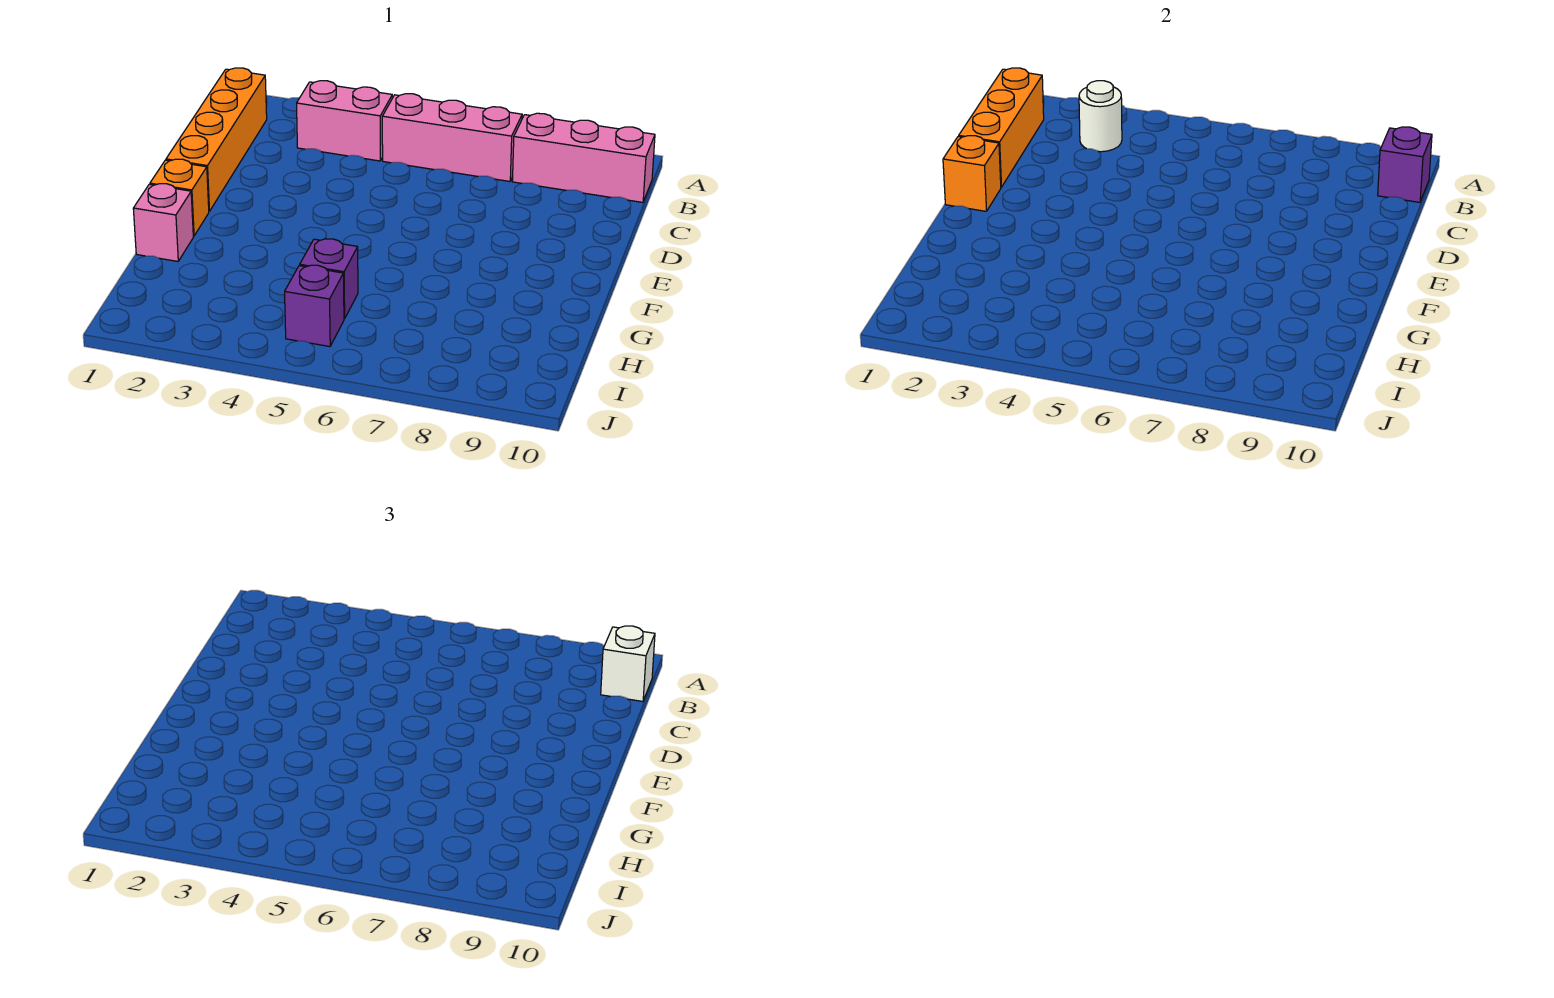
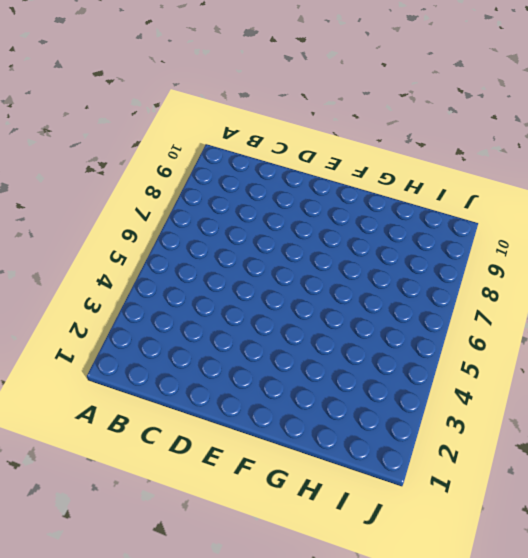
none -> orange brick B1:E1 level 1
none -> pink brick B3:B4 level 1
none -> pink brick B5:B7 level 1

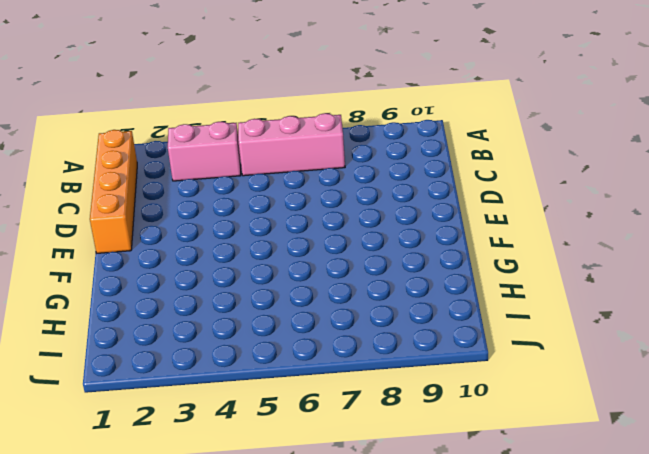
none -> pink brick B8:B10 level 1
none -> orange brick F1 level 1
none -> pink brick G1 level 1

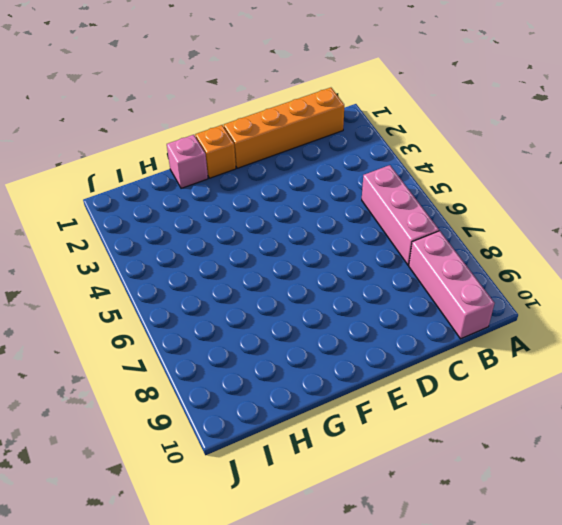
none -> pink brick B3:B4 level 1
none -> purple brick H5 level 1
none -> purple brick I5 level 1

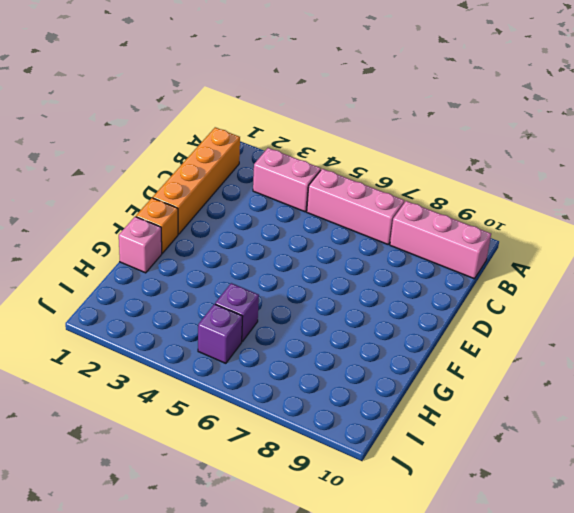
none -> orange brick B1:D1 level 2
none -> white round brick B3 level 2
none -> purple brick B10 level 2

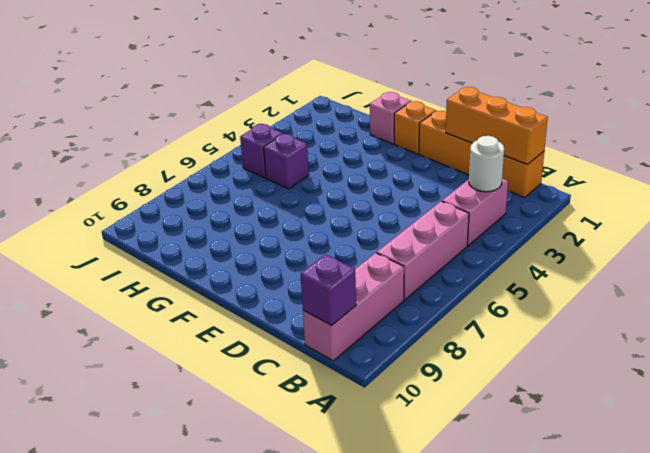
none -> orange brick E1 level 2
none -> white brick B10 level 3

